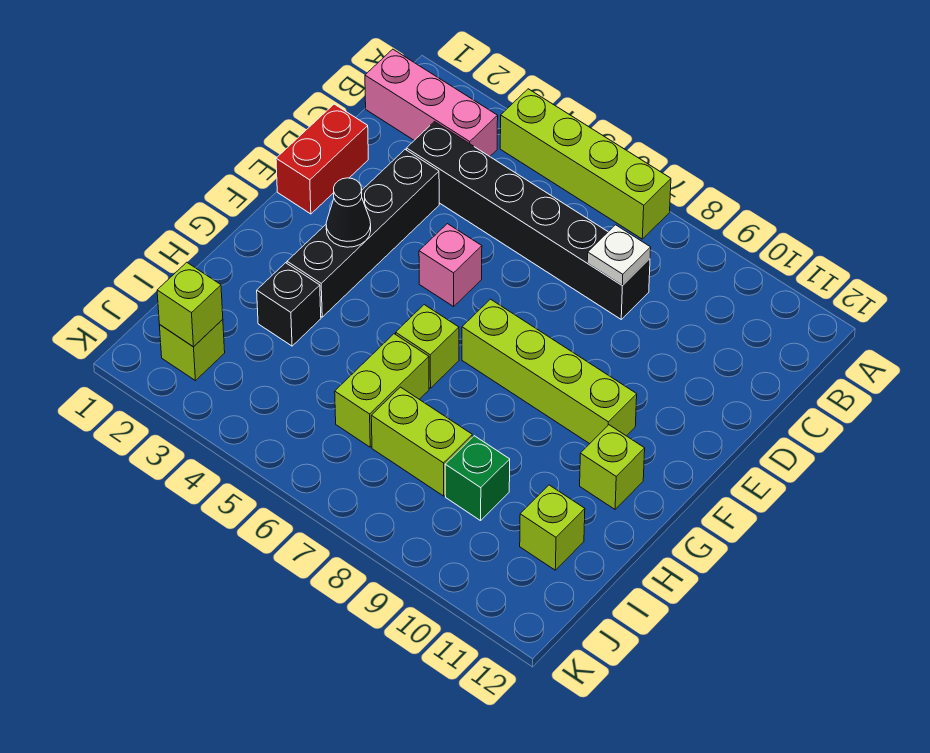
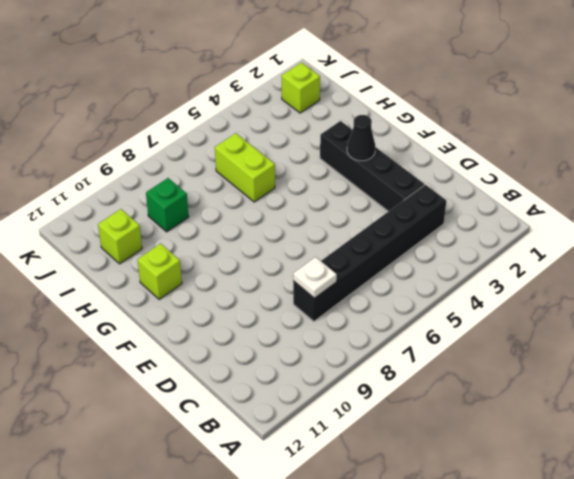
none -> lime brick A4:A7 level 1
none -> pink brick B1:B3 level 1
none -> red brick D1:E1 level 1

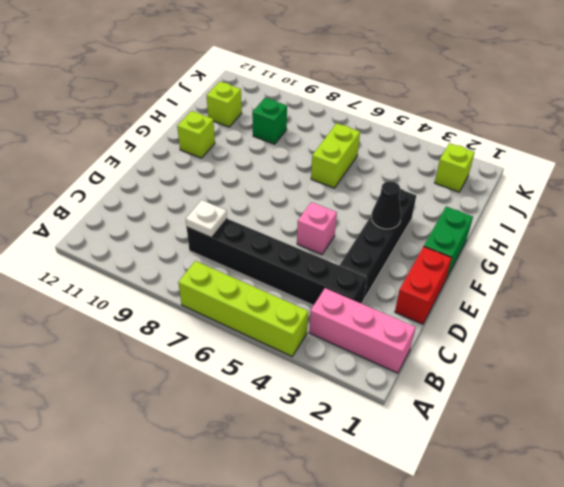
green brick F1:G1 level 1 -> none
none -> lime brick F7:F10 level 1
none -> lime brick G6 level 1
none -> black brick H3 level 1

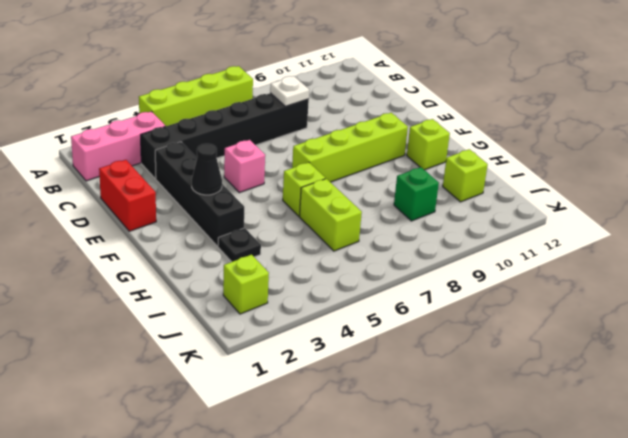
black plate H3 level 1 -> black brick H3 level 1
none -> lime brick I7:I8 level 1
none -> lime brick J2 level 2

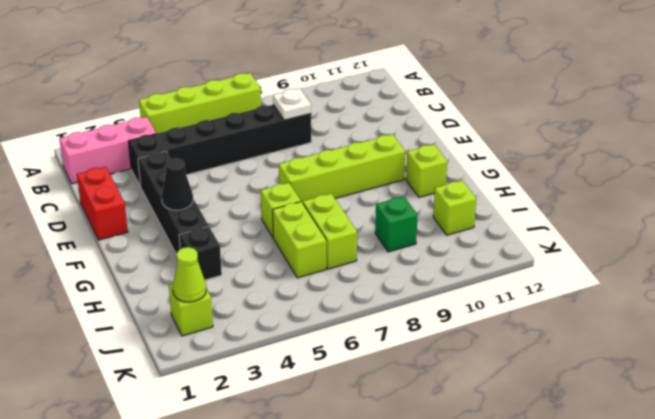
lime brick H7:I7 level 1 -> lime brick I7:I8 level 1
lime cone J2 level 2 -> lime brick J2 level 2
none -> pink brick E5 level 1

